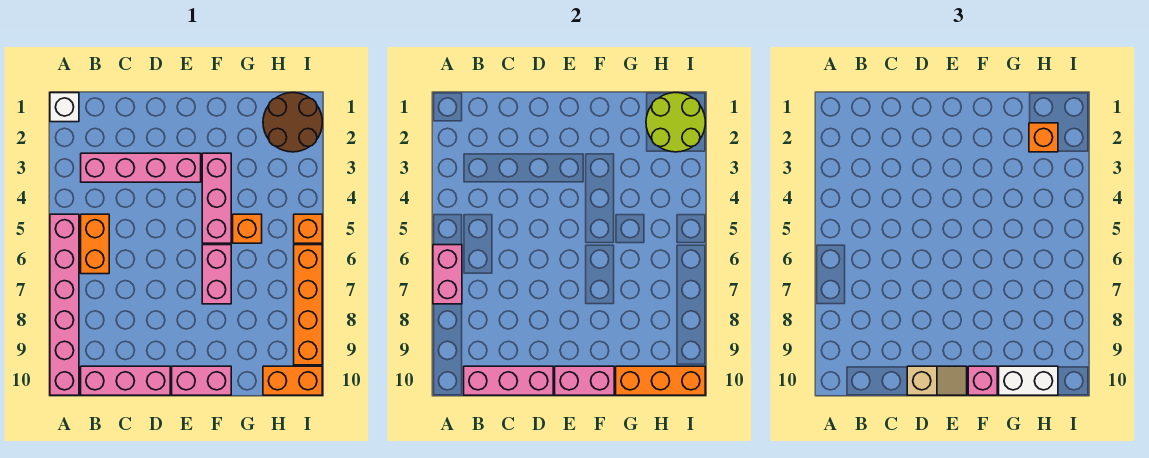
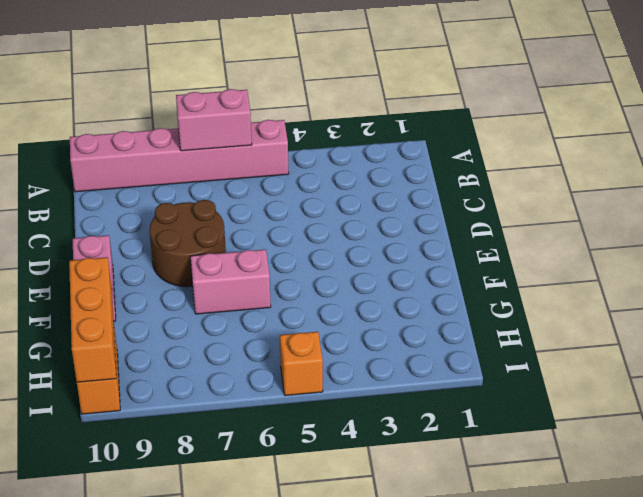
brown round brick D7:E8 level 1 -> brown round brick H1:I2 level 1
none -> white brick A1 level 1
none -> pink brick B3:E3 level 1
none -> orange brick B5:B6 level 1

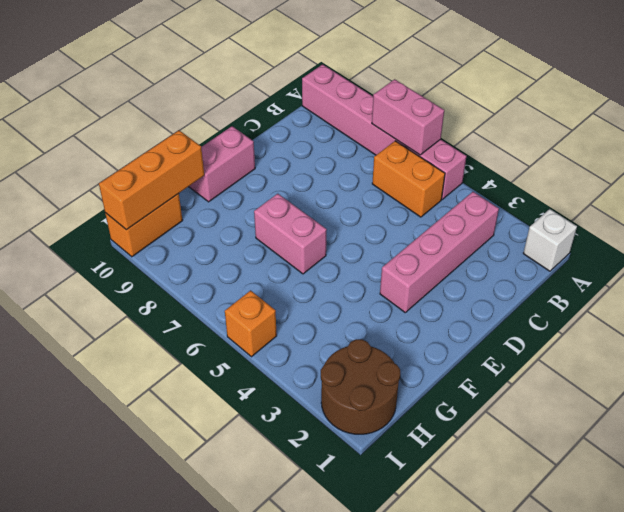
none -> pink brick B10:D10 level 1
none -> pink brick F3:F5 level 1
none -> orange brick G5 level 1

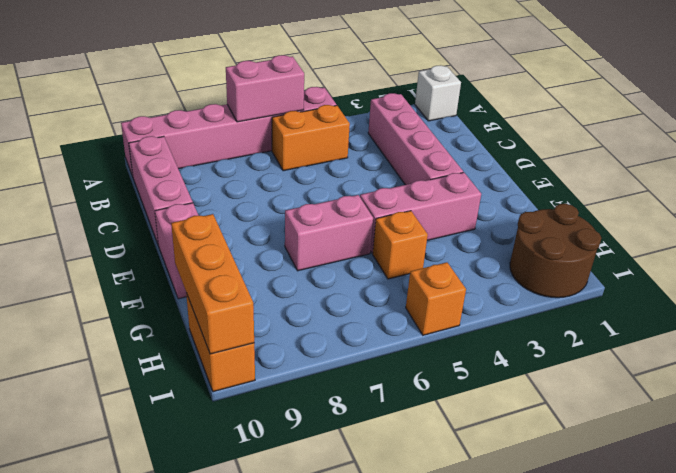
none -> orange brick I6:I9 level 1
none -> pink brick B10:D10 level 2
none -> pink brick E10:F10 level 2

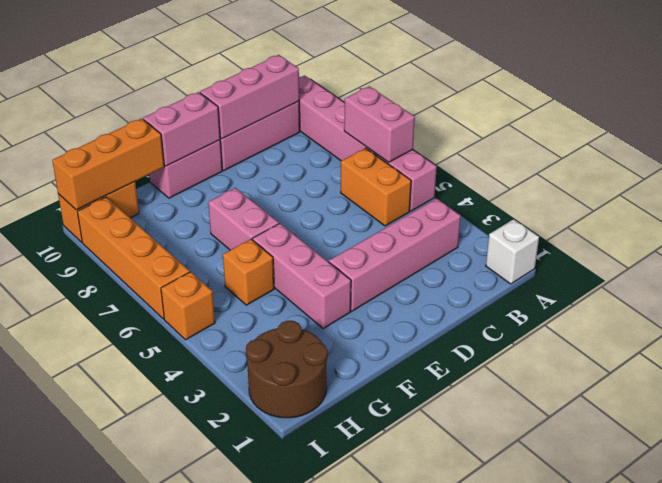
none -> lime round brick H1:I2 level 2
none -> tan slope D10:E10 level 3 top D
none -> pink brick F10 level 3

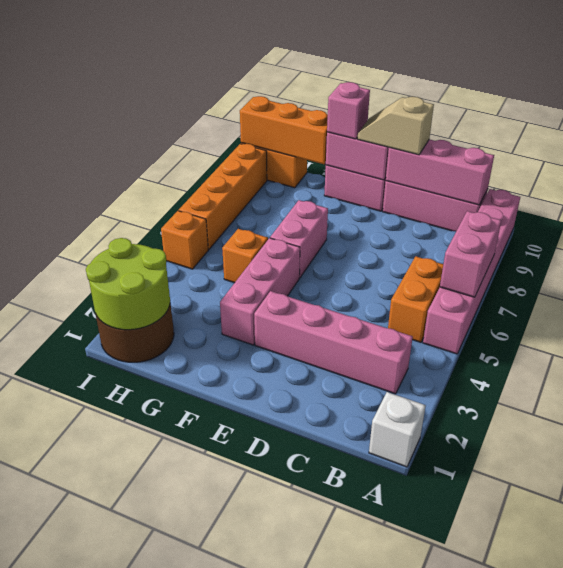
none -> white brick G10:H10 level 3
none -> orange brick H2 level 3

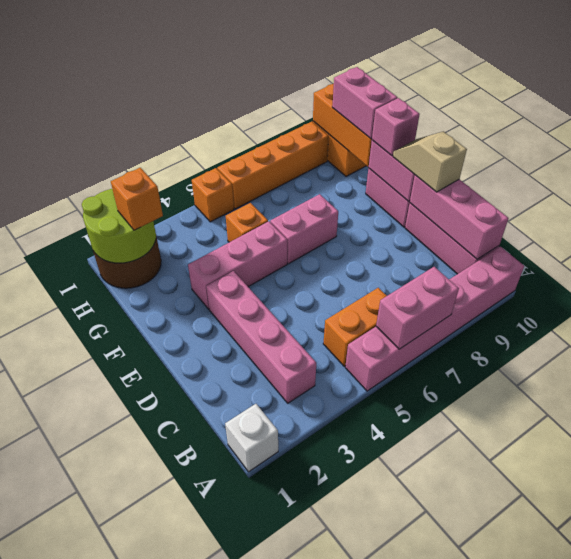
pink brick G10:H10 level 3 -> white brick G10:H10 level 3

